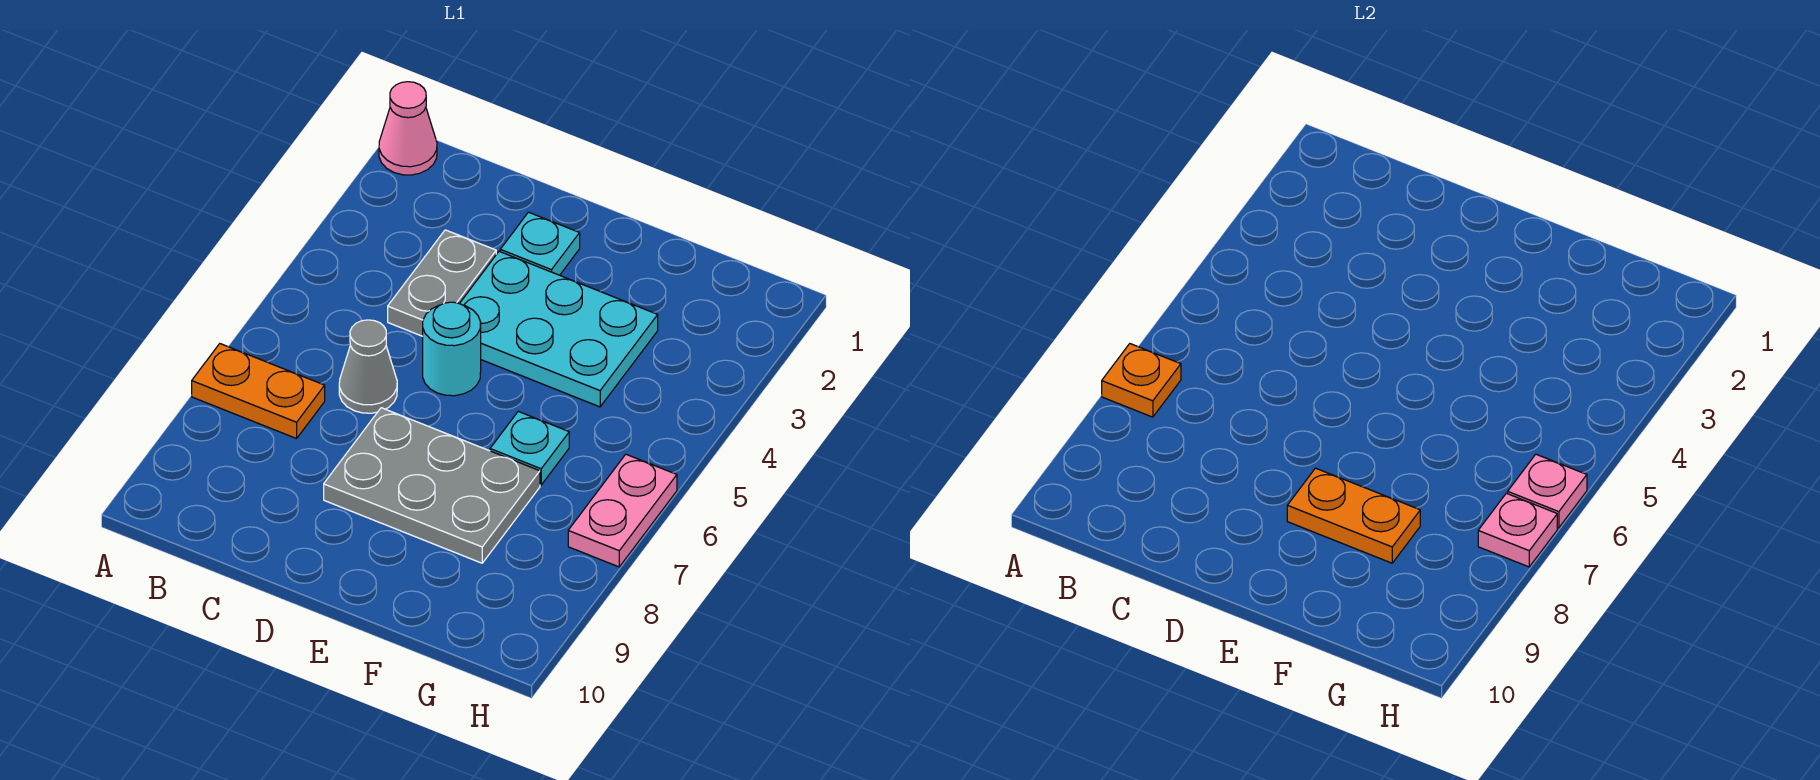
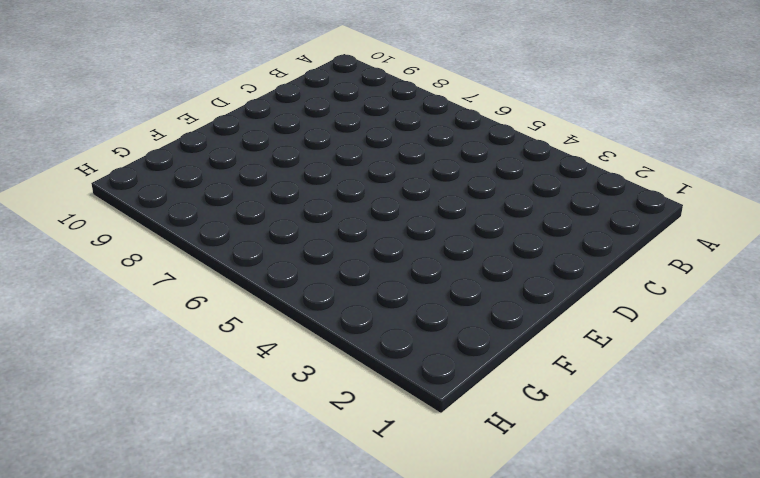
none -> pink cone A1 level 1
none -> orange plate A7:B7 level 1
none -> grey plate C3:C4 level 1

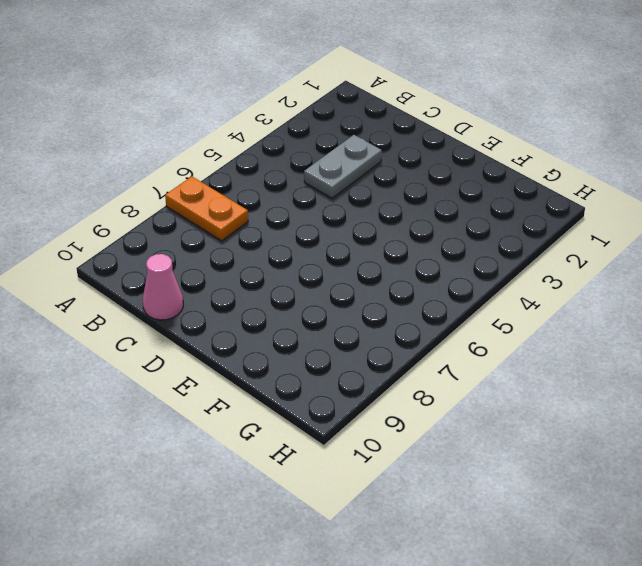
pink cone C10 level 1 -> pink cone A1 level 1
none -> grey cone C6 level 1
none -> cyan plate D2 level 1
none -> cyan plate D3:F4 level 1

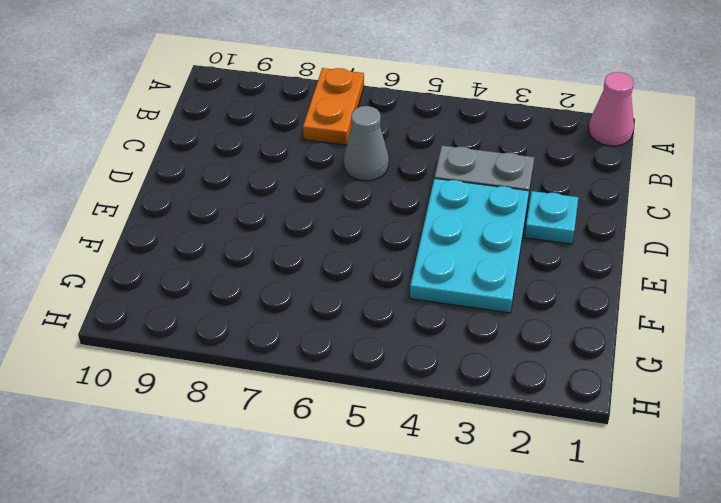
none -> cyan round brick D5 level 1
none -> grey plate D7:F8 level 1
none -> cyan plate F6 level 1

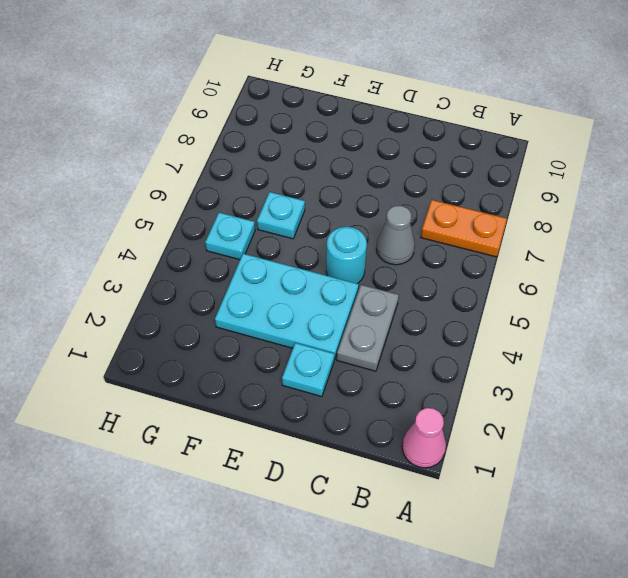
cyan plate G5 level 1 -> none
none -> grey plate D7:F8 level 1
none -> pink plate H6:H7 level 1
none -> orange plate A7 level 2

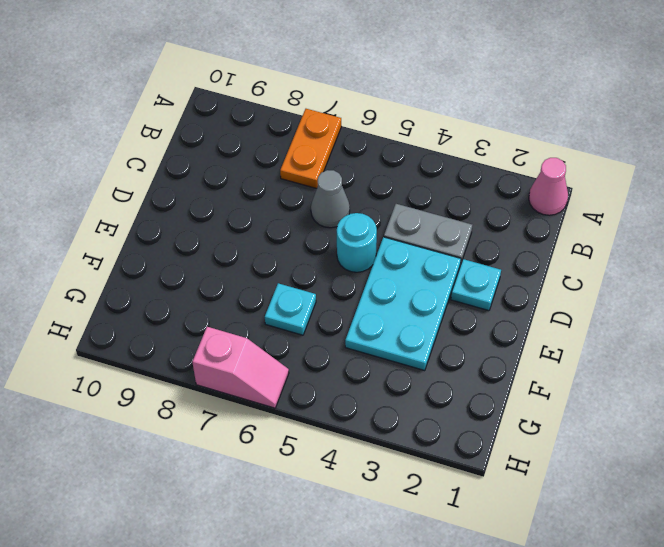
pink slope H6:H7 level 1 top 7 -> pink plate H6:H7 level 1
none -> grey plate D7:F8 level 1
none -> orange plate A7 level 2
none -> orange plate E8:F8 level 2

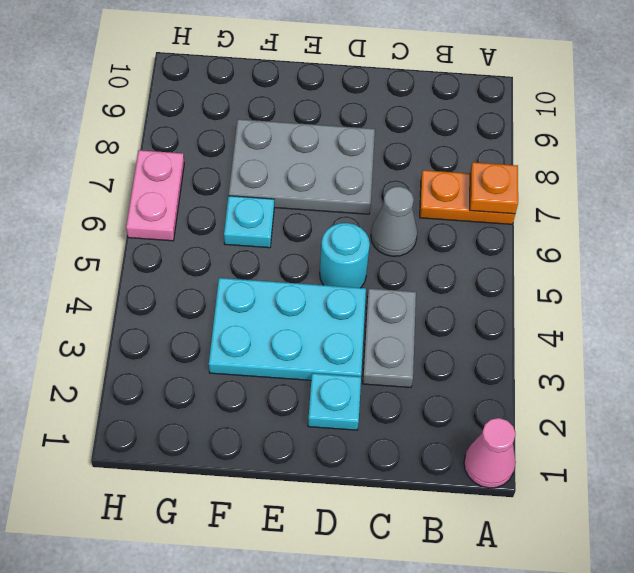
none -> orange plate E8:F8 level 2
none -> pink plate H6 level 2
none -> pink plate H7 level 2

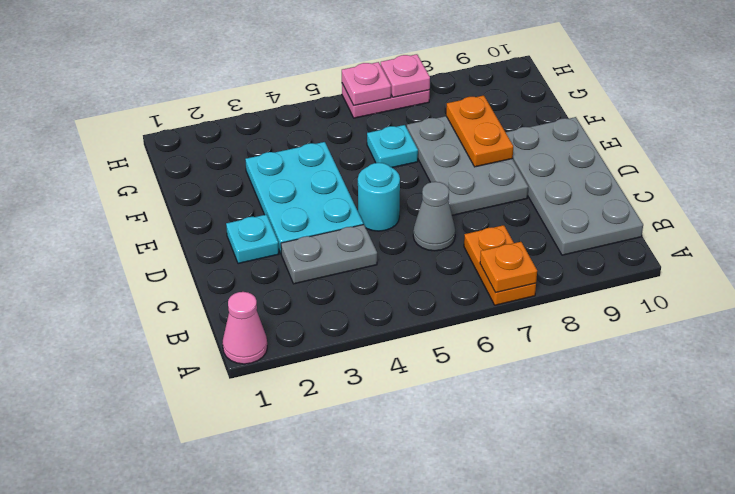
grey plate B9:E10 level 1 -> none

